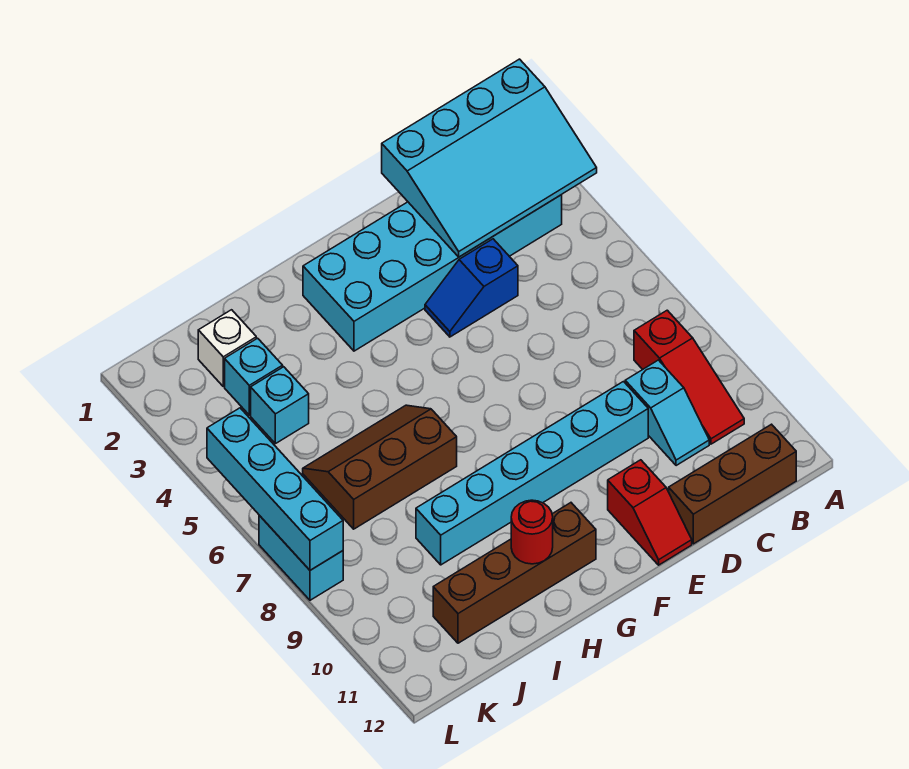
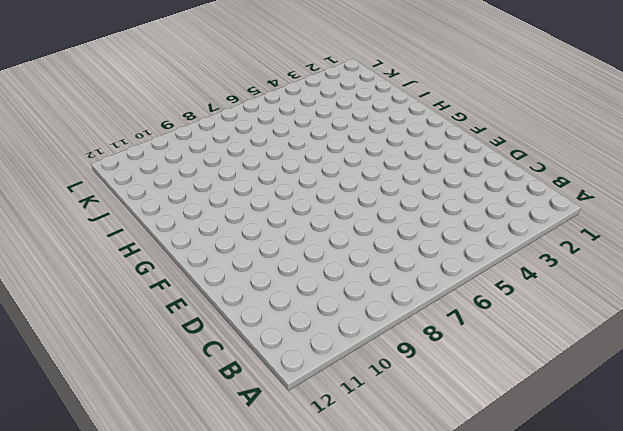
none -> cyan brick B2:G3 level 1
none -> red slope B8:B10 level 1 top 8
none -> brown brick B12:D12 level 1

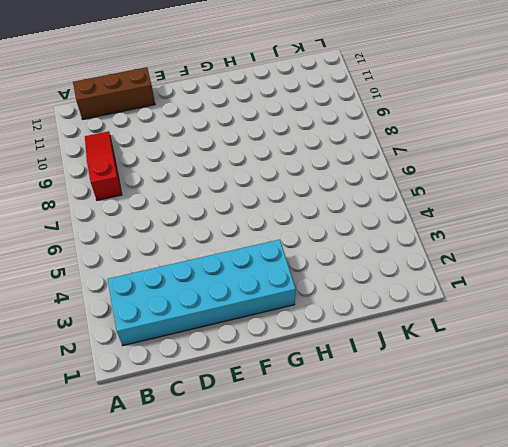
none -> cyan slope C9:C10 level 1 top 9
none -> blue slope D4:E4 level 1 top D
none -> cyan brick D9:I9 level 1

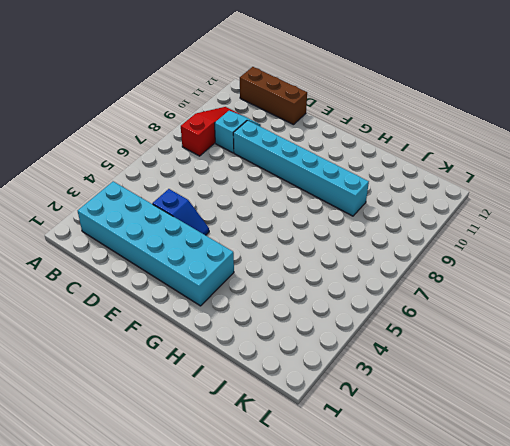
none -> red slope E11:E12 level 1 top 11
none -> brown brick G11:J11 level 1
none -> brown slope H6:J7 level 1 top 7

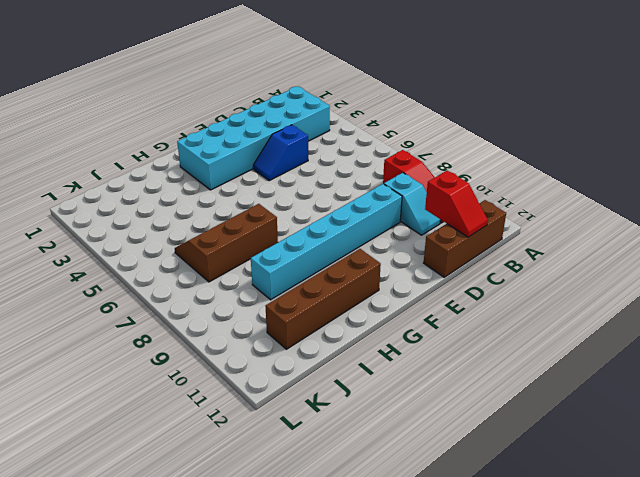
red slope C11:C12 level 2 top 11 -> red slope E11:E12 level 1 top 11
none -> white brick J2 level 1
none -> cyan brick J3 level 1
none -> cyan brick J4 level 1

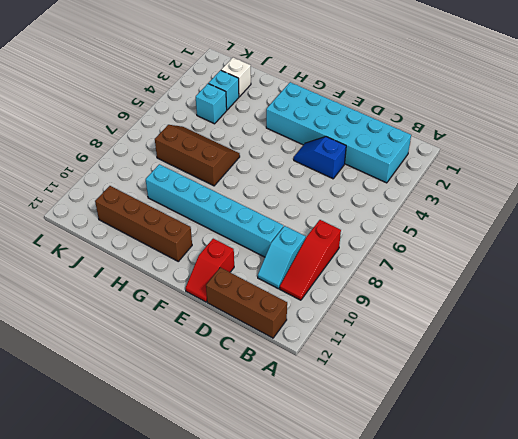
none -> cyan brick L7:L8 level 1
none -> cyan slope A1:D3 level 2 top 1
none -> red round brick H11 level 2

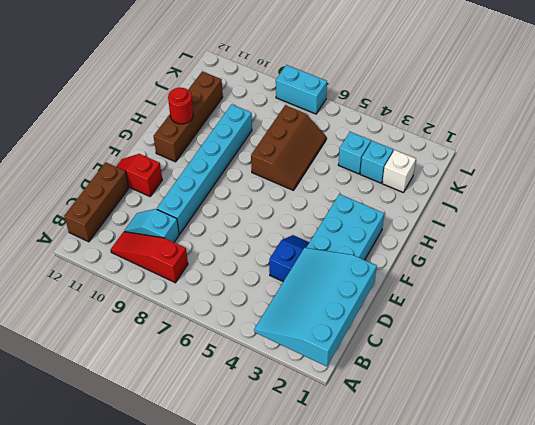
none -> cyan brick L5:L8 level 2

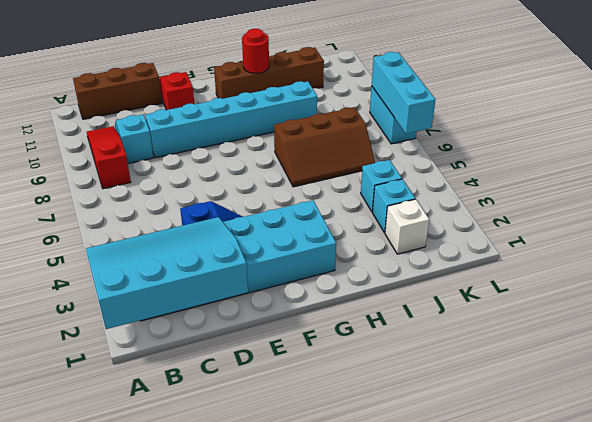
cyan brick L6:L8 level 2 -> cyan brick L5:L8 level 2

